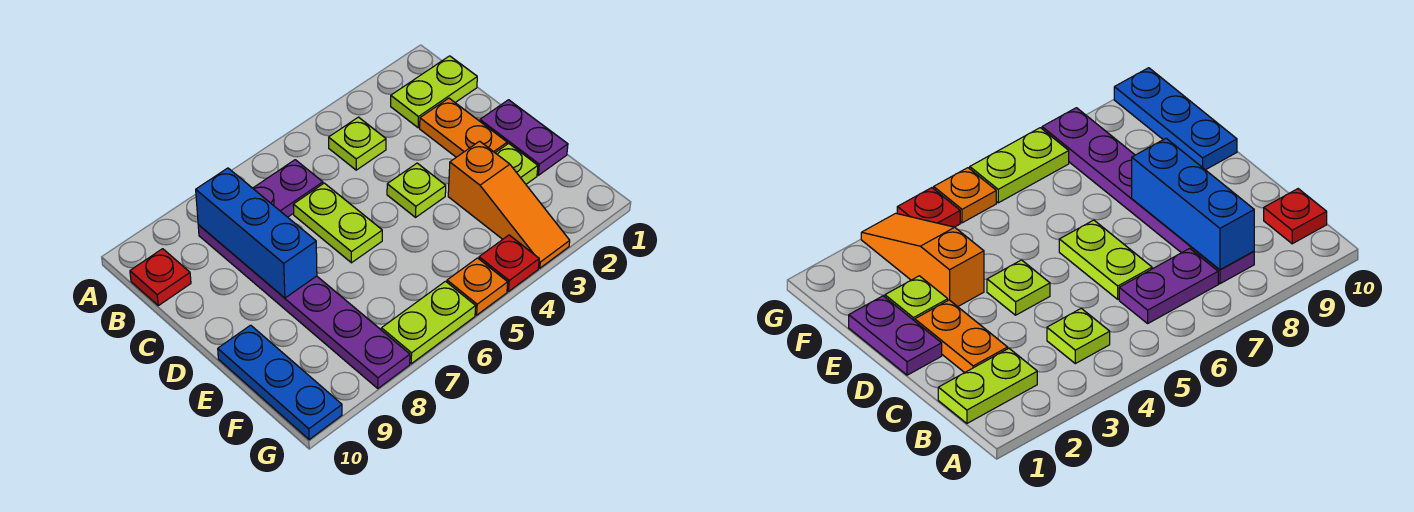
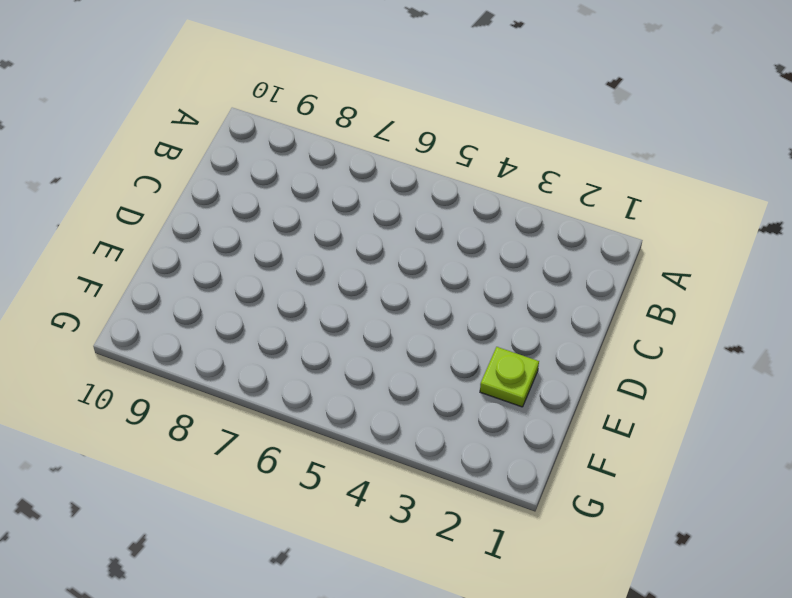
none -> lime plate B1:B2 level 1
none -> lime plate B4 level 1
none -> purple plate B6:B7 level 1

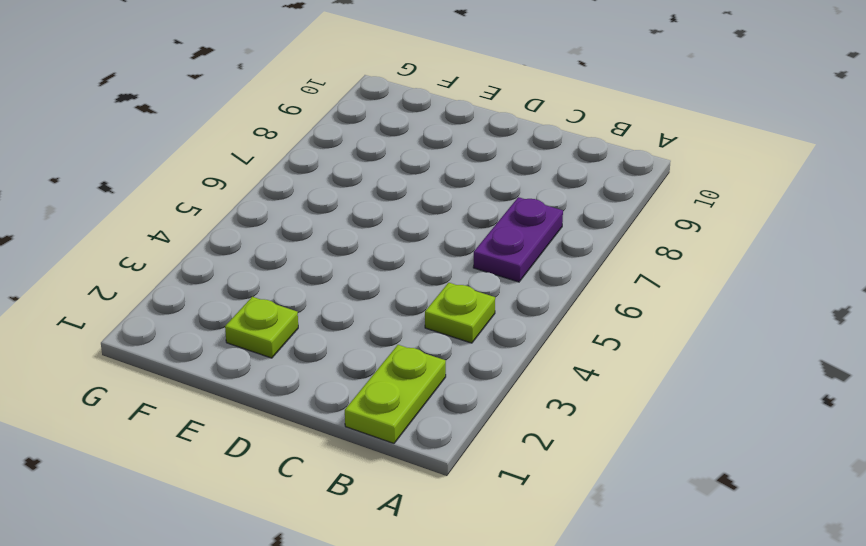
none -> purple plate B8:G8 level 1
none -> red plate B10 level 1
none -> orange plate C2:D2 level 1

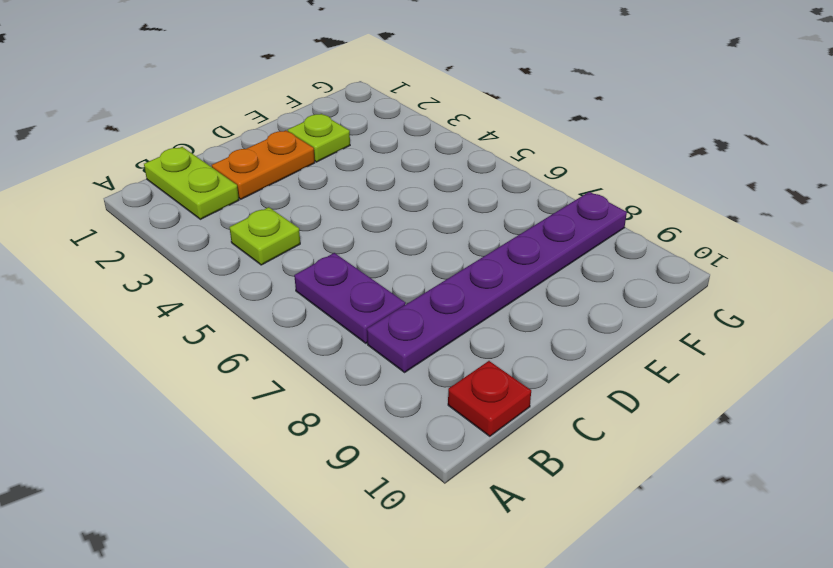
none -> lime plate C6:D6 level 1
none -> purple plate D1:E1 level 1
none -> lime plate D4 level 1

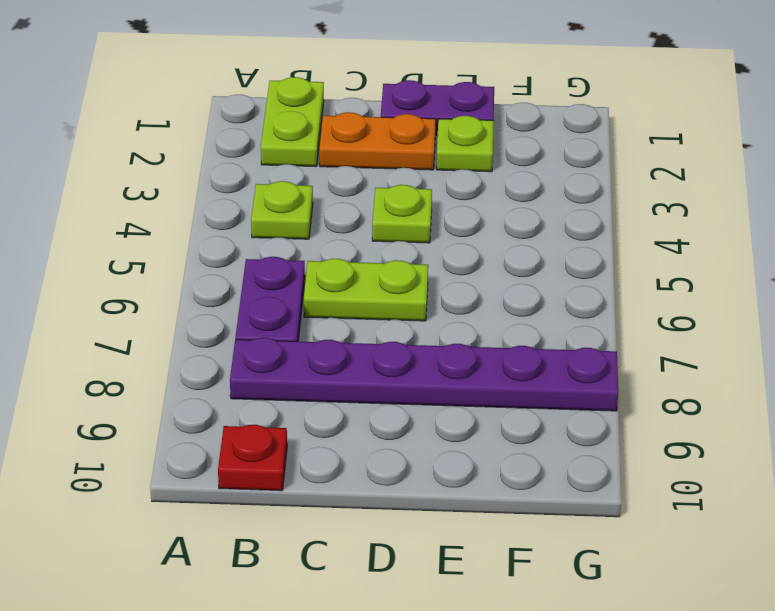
none -> orange slope E3:G3 level 1 top E
none -> blue plate E10:G10 level 1
none -> red plate G4 level 1

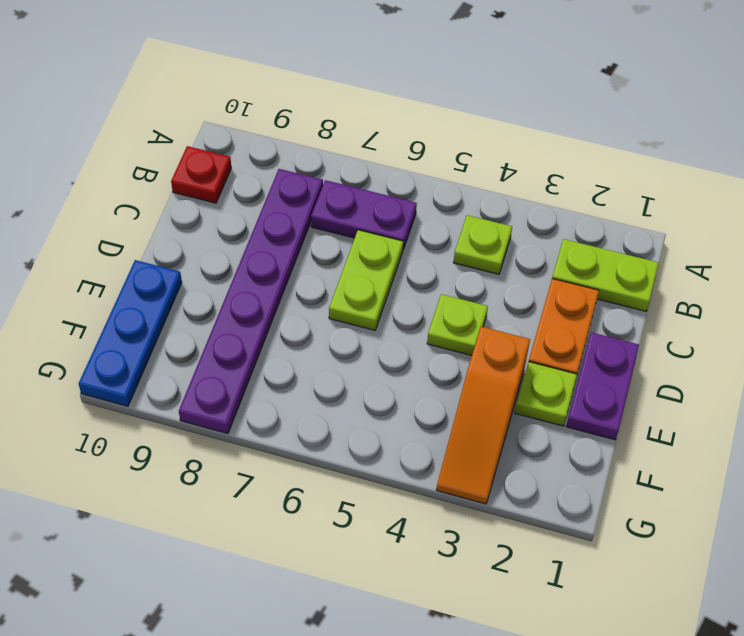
none -> red plate G4 level 1
none -> orange plate G5 level 1
none -> lime plate G6:G7 level 1

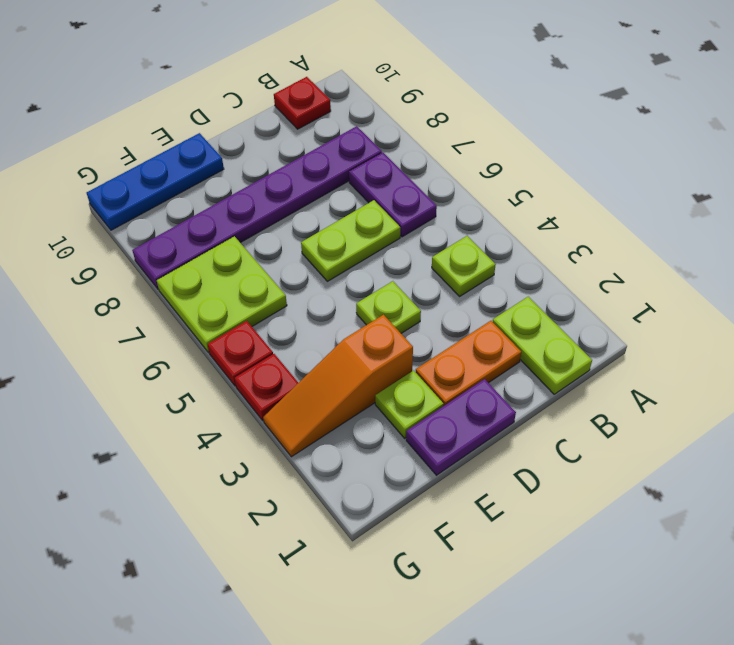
lime plate F6:G7 level 1 -> lime plate G6:G7 level 1
red plate G5 level 1 -> orange plate G5 level 1
none -> blue brick B8:D8 level 2

